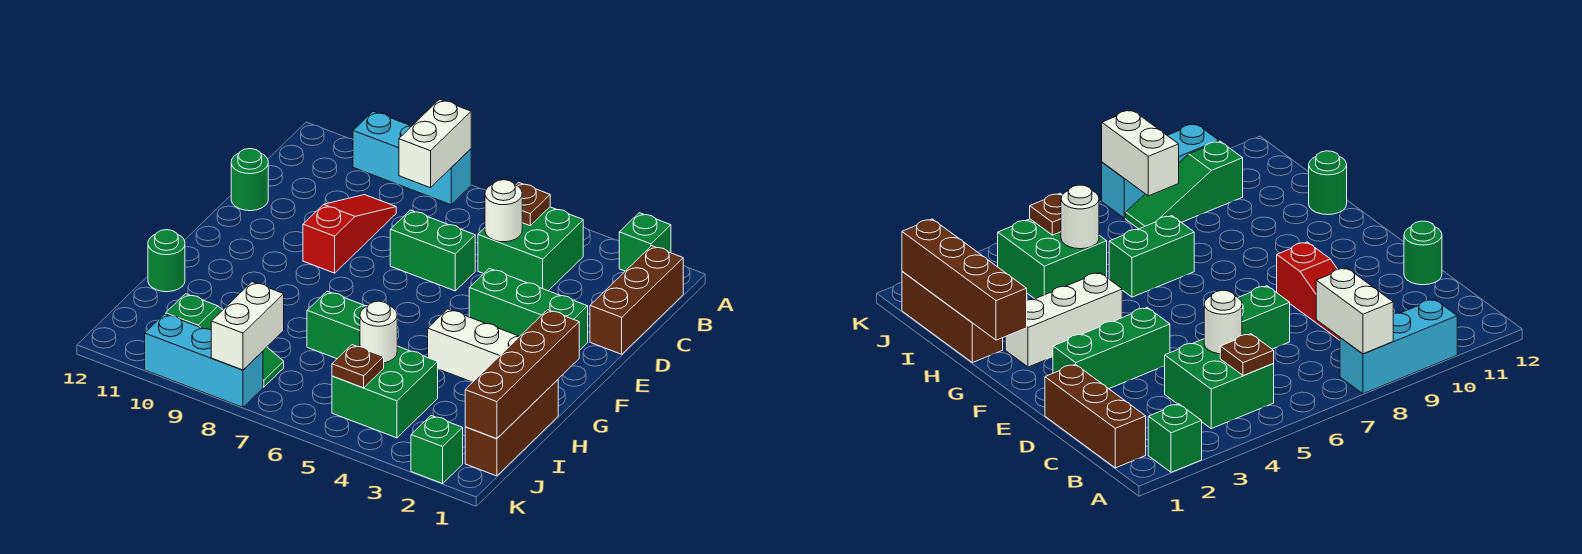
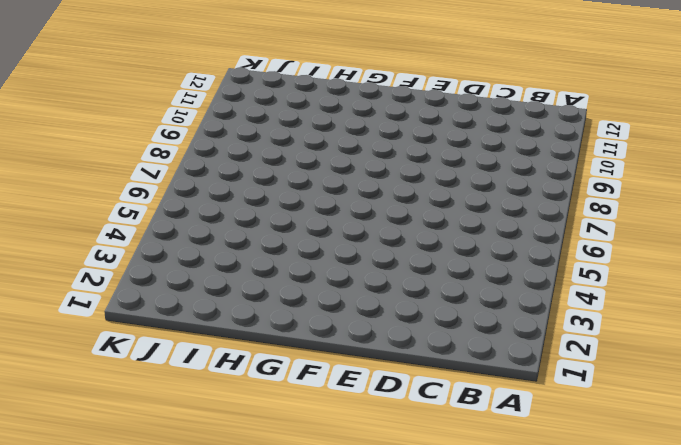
none -> green brick A2 level 1
none -> cyan brick A8:A10 level 1
none -> brown brick B1:D1 level 1

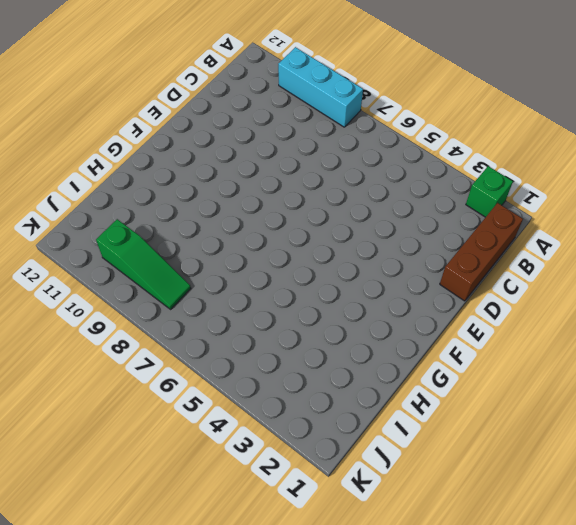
none -> green brick B4:C5 level 1
none -> red slope C9:E9 level 1 top E
none -> green brick D6:D7 level 1

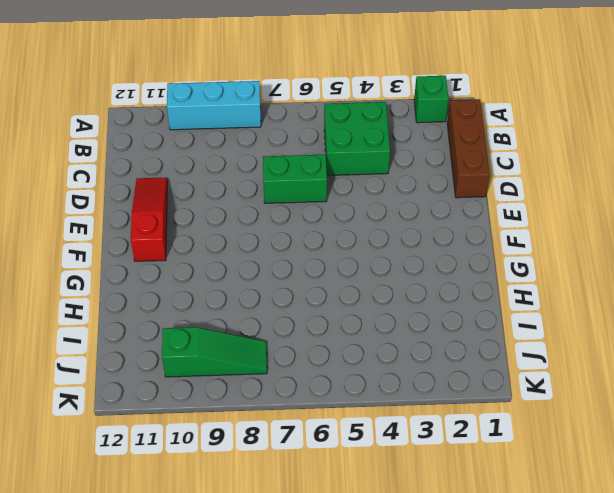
red slope D11:F11 level 1 top F -> red slope C9:E9 level 1 top E
none -> green round brick D12 level 1
none -> green brick E2:E4 level 1
none -> white brick G2:G4 level 1

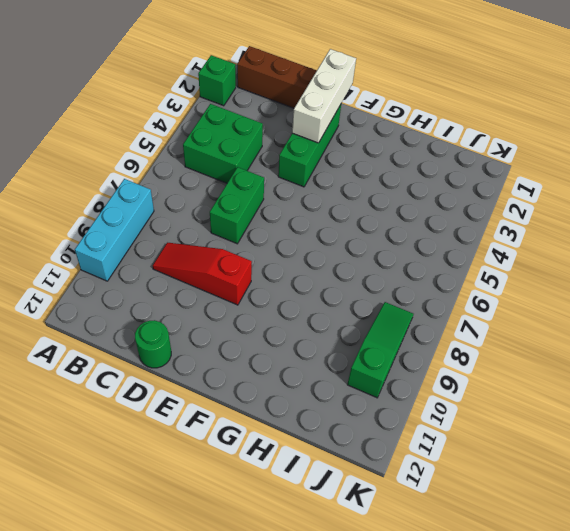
white brick E1:E3 level 2 -> white brick G2:G4 level 1
none -> brown brick H1:J1 level 1
none -> green brick H6:H7 level 1
none -> green round brick H12 level 1

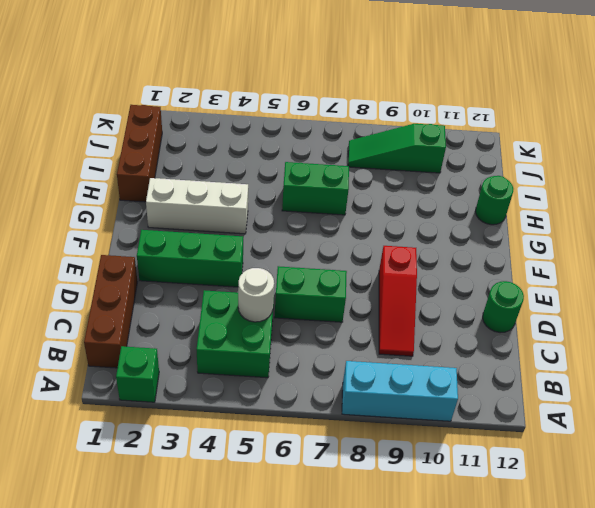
none -> green brick I4:J5 level 1
none -> green brick K2 level 1
none -> cyan brick K8:K10 level 1

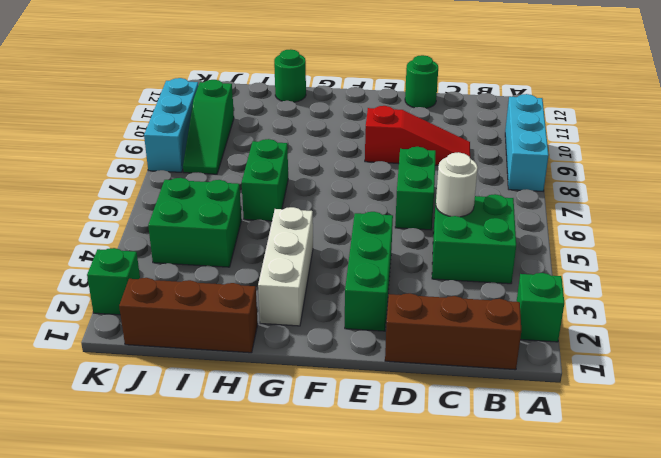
none -> white brick A8:B8 level 2
none -> brown plate B5 level 2
none -> brown brick G1:J1 level 2

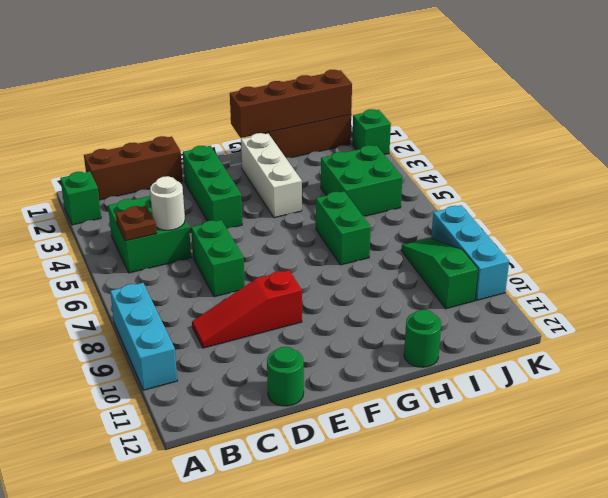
none -> white brick A8:B8 level 2
none -> white round brick I5 level 2
none -> brown plate J5 level 2

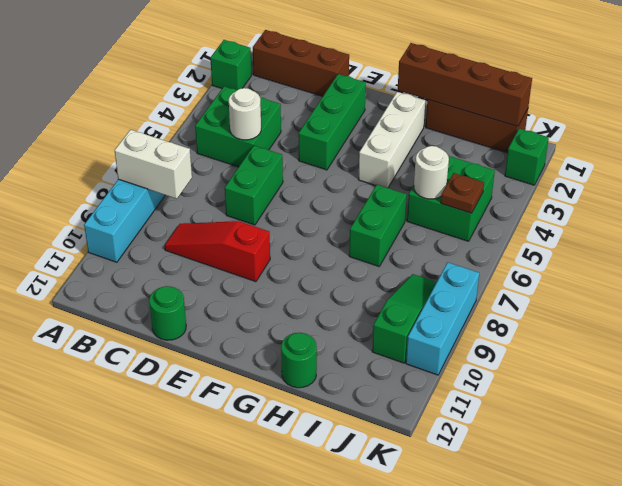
none -> brown plate B5 level 2
none -> white brick J8:K8 level 2

